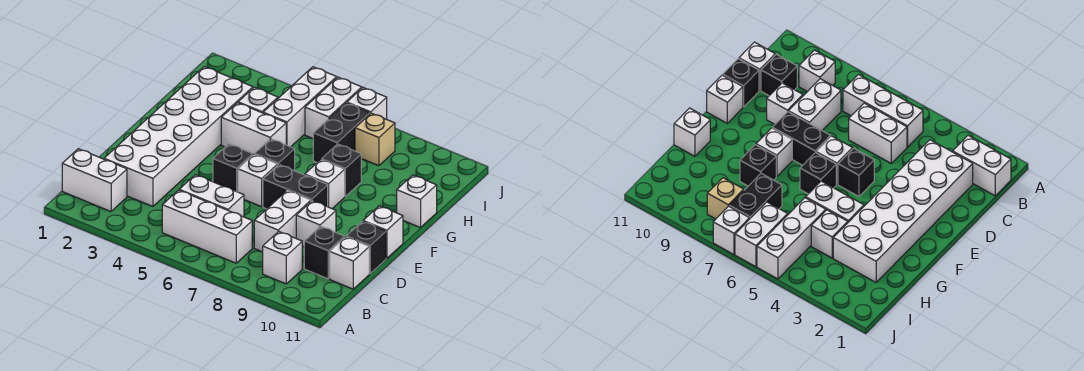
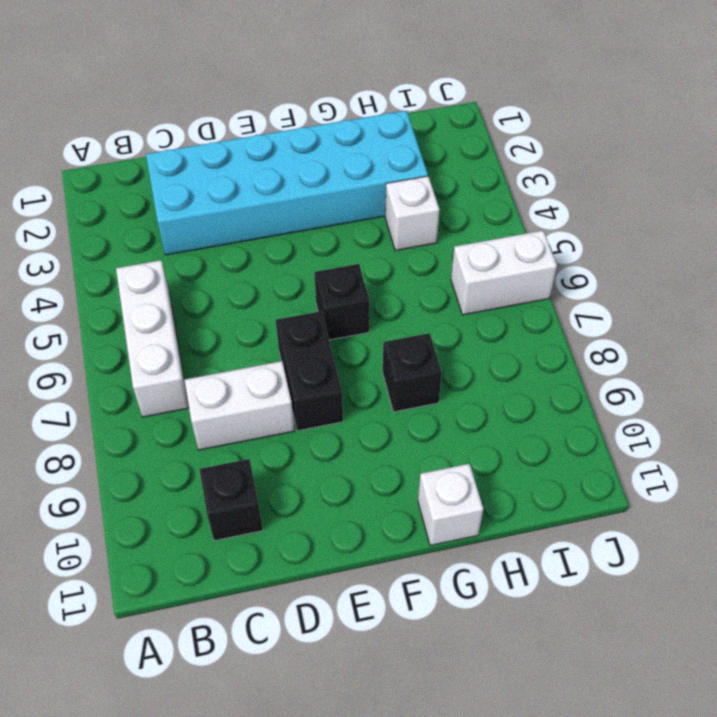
cyan brick C2:H3 level 1 -> white brick C2:H3 level 1
none -> white brick B1:B2 level 1
none -> white brick B9 level 1
none -> white brick C5:C6 level 1

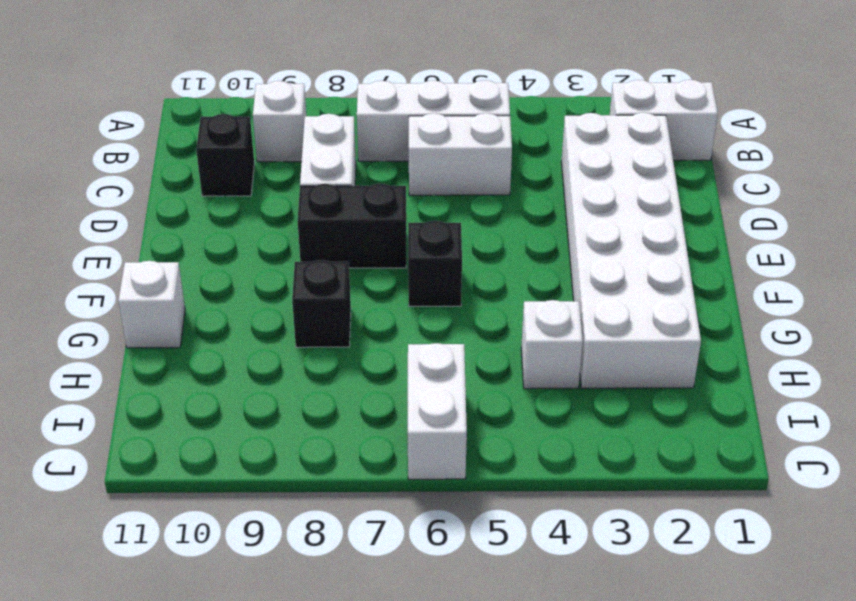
none -> white brick C11 level 1
none -> white brick D9 level 1
none -> black brick D11 level 1

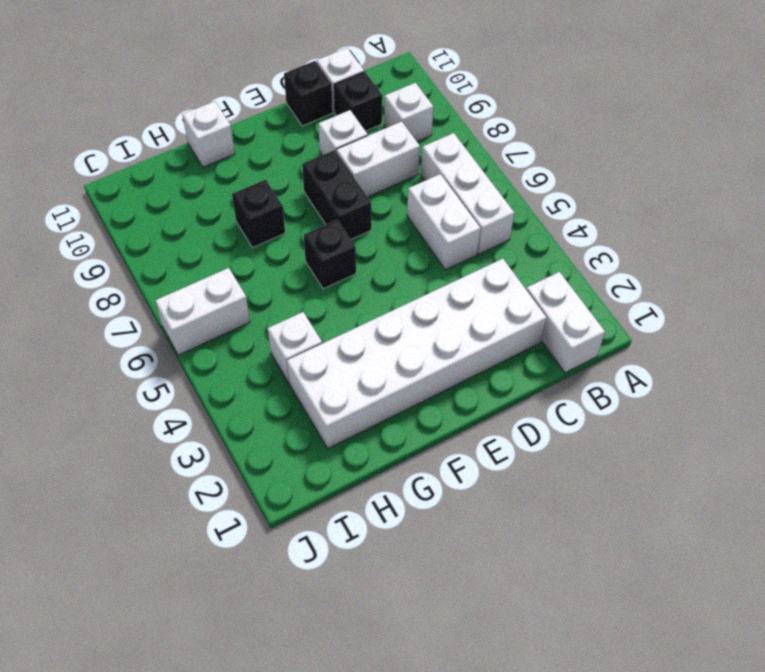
none -> black brick E5 level 1
none -> white brick E6 level 1
none -> white brick E11 level 1

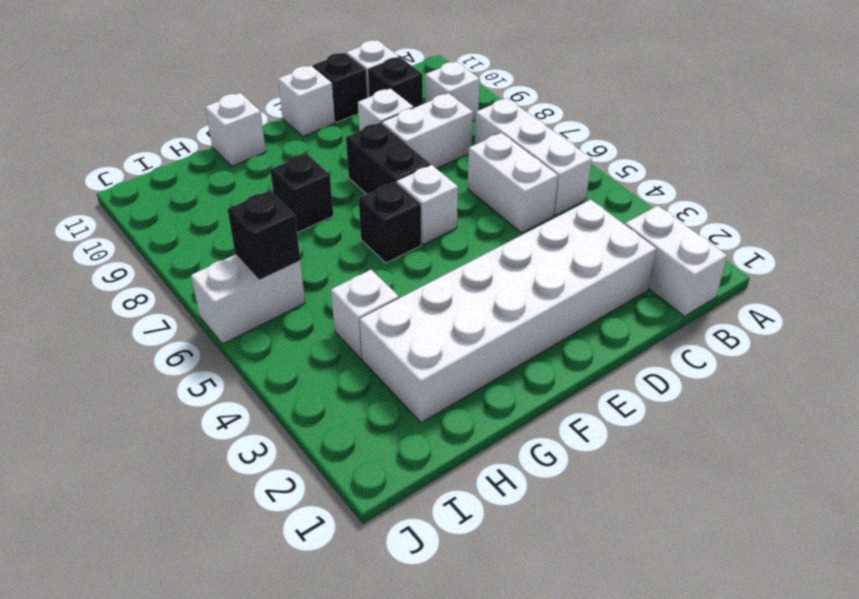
black brick I6 level 2 -> black brick E5 level 1
none -> white brick F8 level 1
none -> white brick G4:G5 level 1
none -> white brick H5:J5 level 1

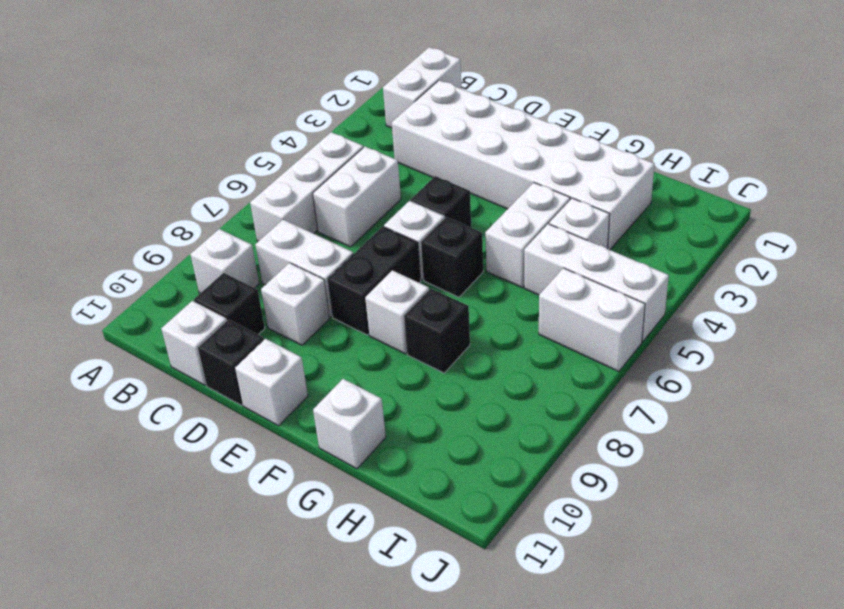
none -> black brick H7:I7 level 1
none -> tan brick I8 level 1
none -> white brick J7 level 1

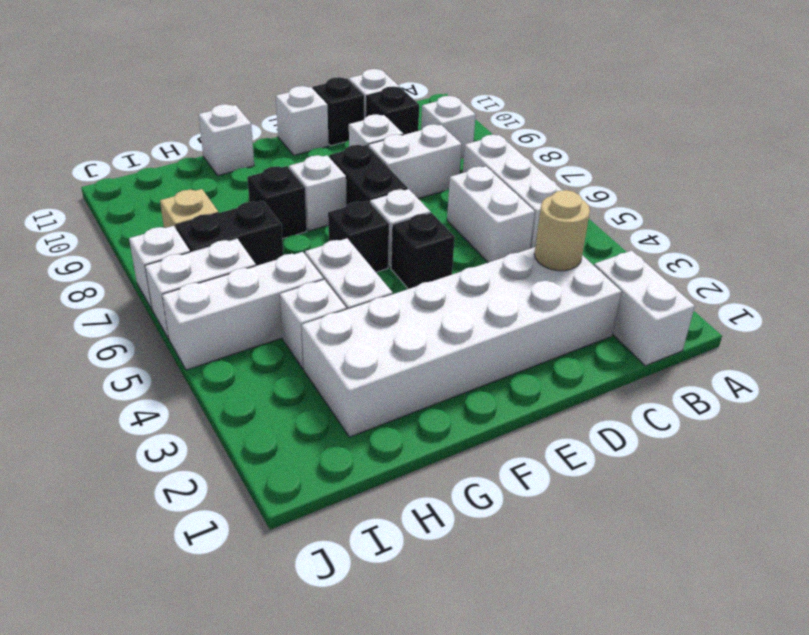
tan round brick C3 level 2 -> none

